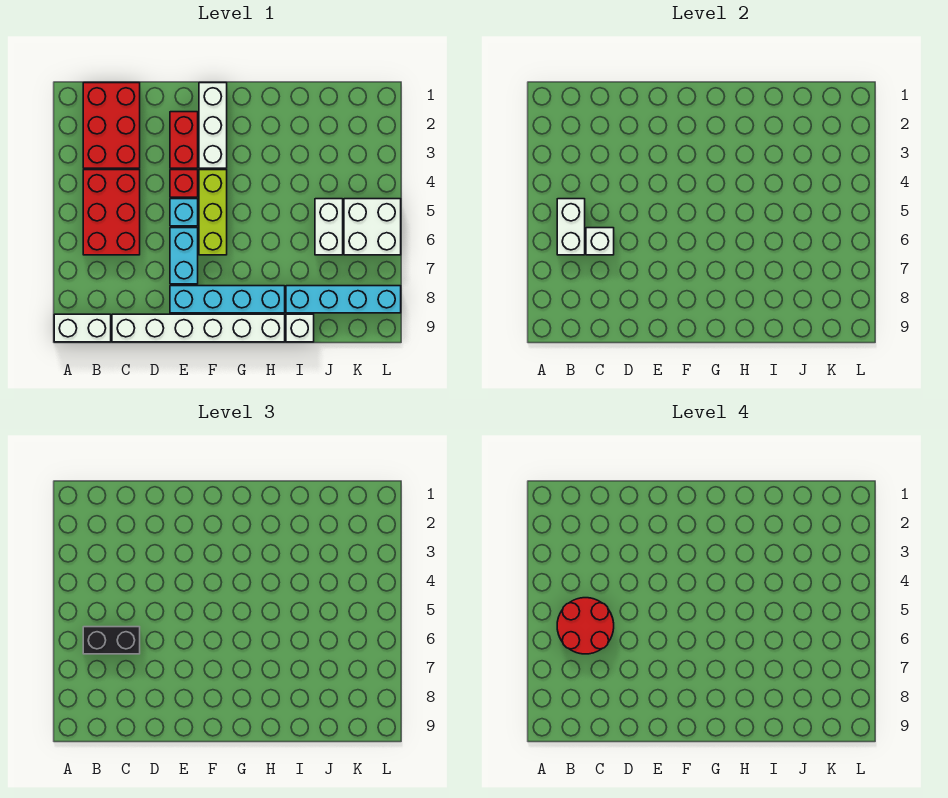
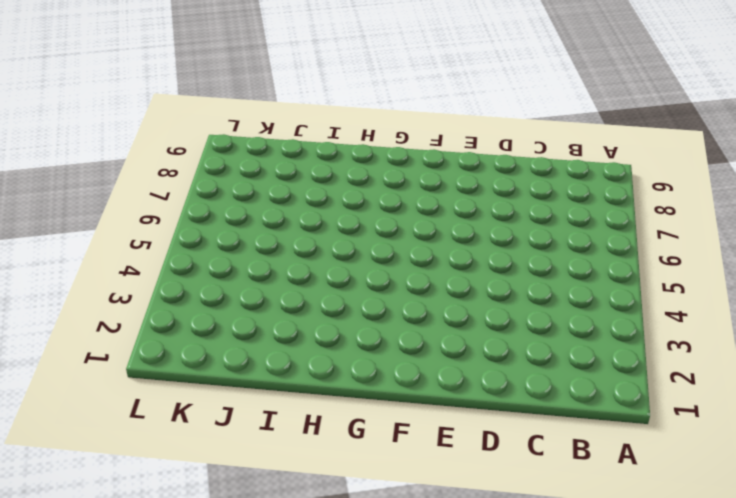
none -> white brick A9:B9 level 1
none -> red brick B1:C3 level 1
none -> red brick B4:C6 level 1

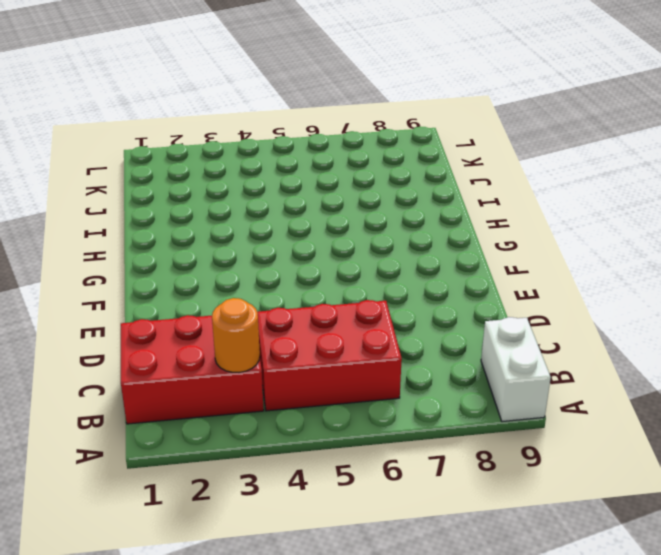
orange round brick B3 level 2 -> none
none -> white brick C9:H9 level 1
none -> red brick E2:E3 level 1
none -> red brick E4 level 1

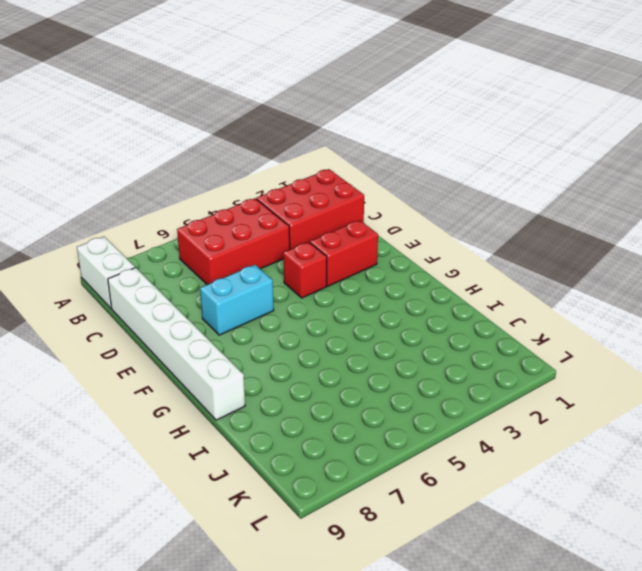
none -> cyan brick E5 level 1
none -> cyan brick E8:H8 level 1
none -> white brick F1:F3 level 1

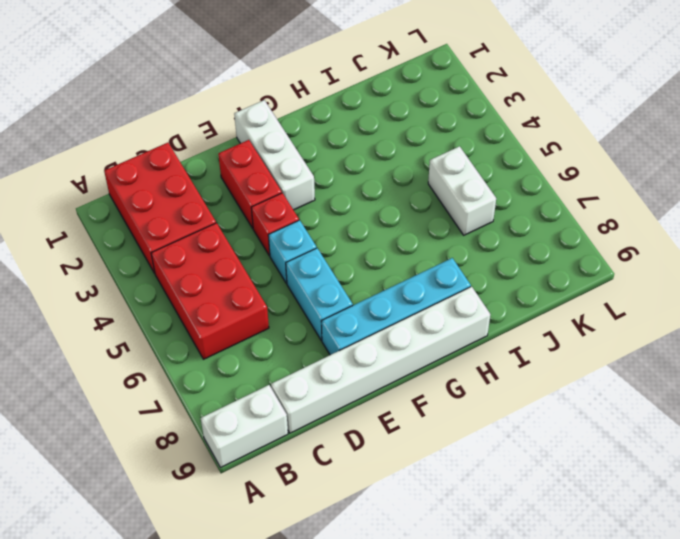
none -> lime brick F4:F6 level 1
none -> cyan brick I8:L8 level 1
none -> white brick I9 level 1

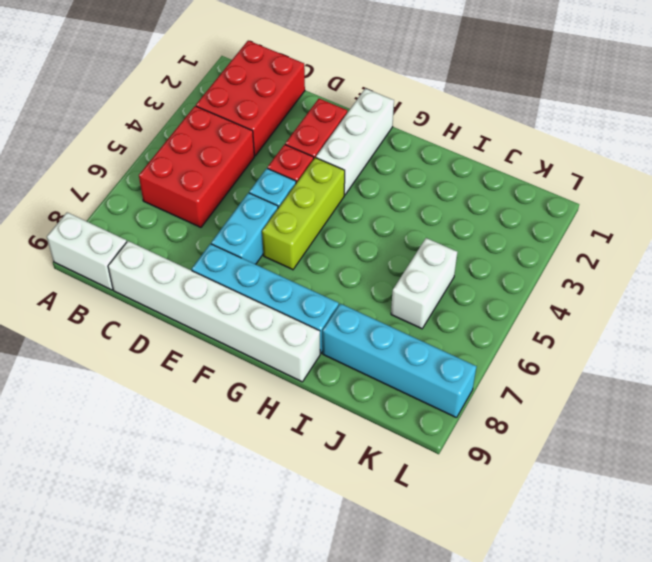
none -> white brick I9 level 1
none -> white brick K5:L6 level 1
none -> white brick B5:B6 level 2

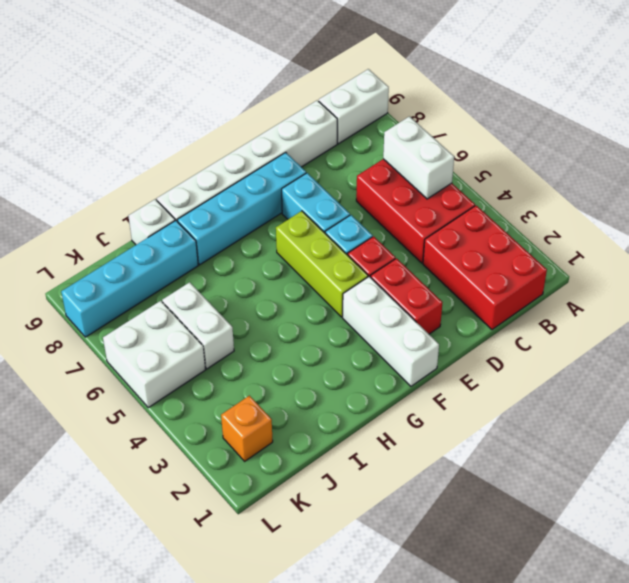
orange brick K2 level 1 -> none
none -> white brick C6 level 2
none -> black brick B6:C6 level 3
none -> red round brick B5:C6 level 4

